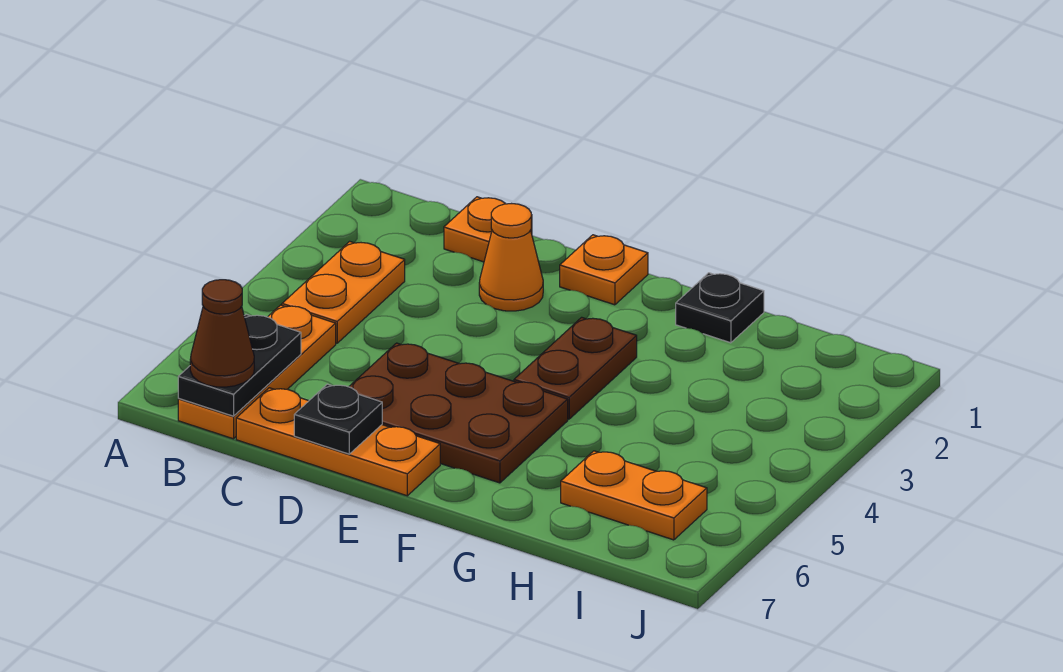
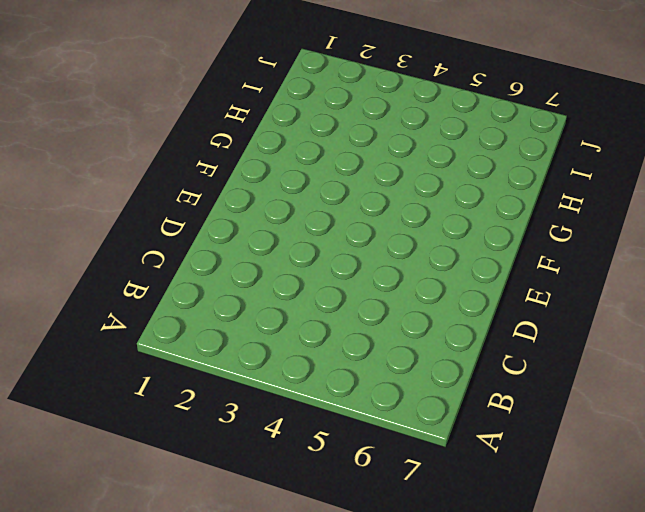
none -> orange plate B3:B4 level 1
none -> orange plate B5:B7 level 1
none -> orange plate C1 level 1

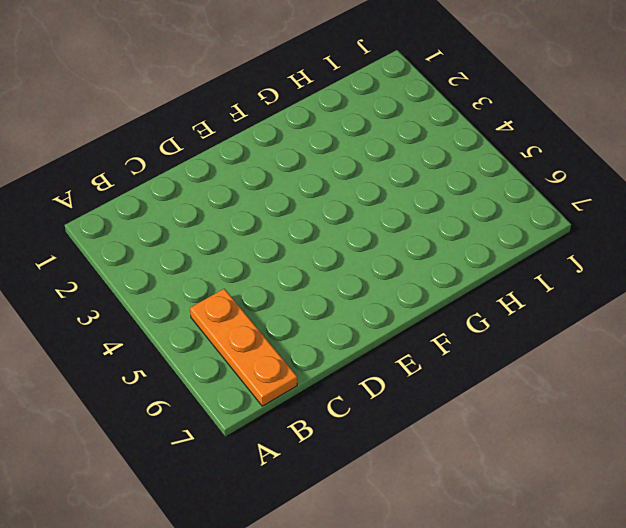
none -> orange plate B3:B4 level 1
none -> orange plate C1 level 1
none -> orange plate C7:E7 level 1

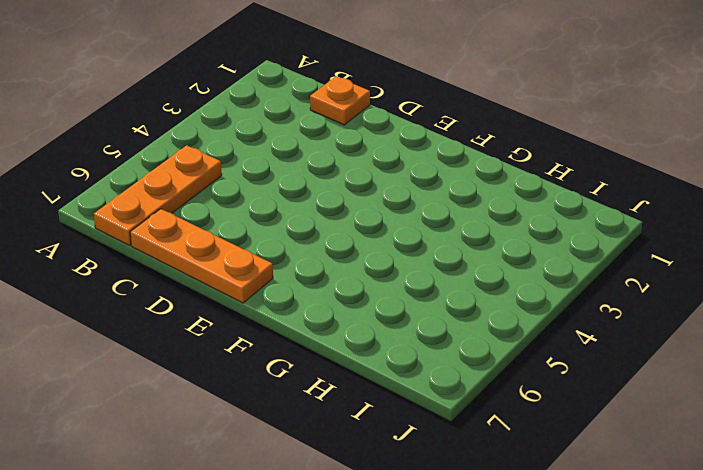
none -> orange plate B3:B4 level 1
none -> orange cone D2 level 1
none -> brown plate D5:F6 level 1

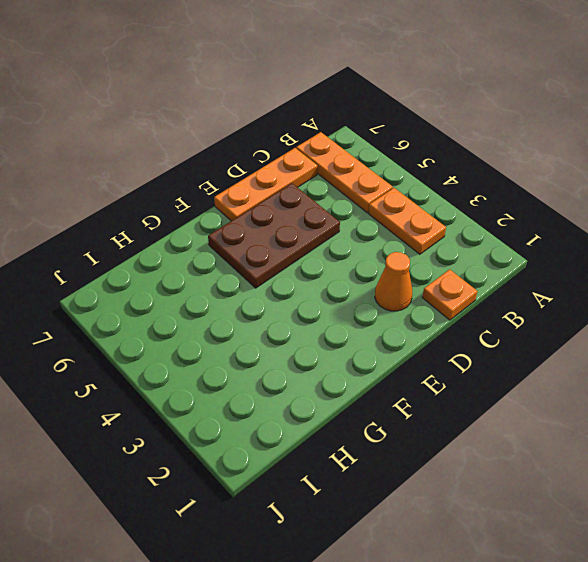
none -> orange plate E1 level 1
none -> brown plate F3:F4 level 1
none -> black plate G1 level 1

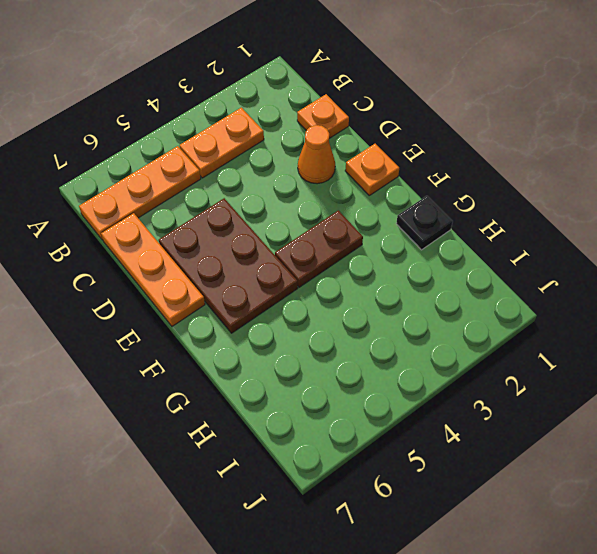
none -> orange plate H6:I6 level 1
none -> black plate B6:B7 level 2
none -> black plate D7 level 2

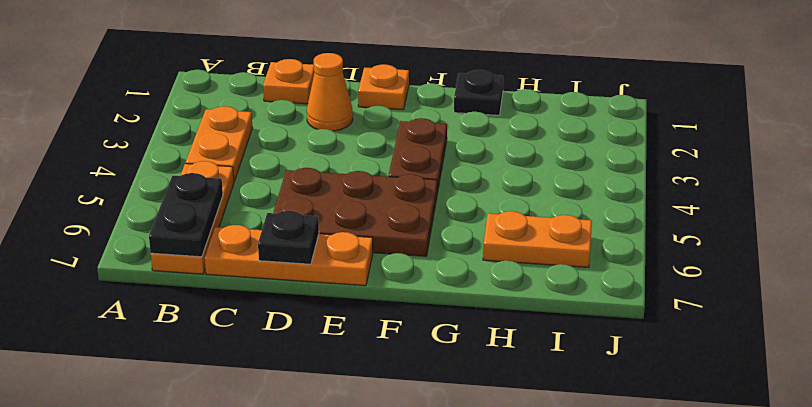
none -> brown cone B7 level 3

